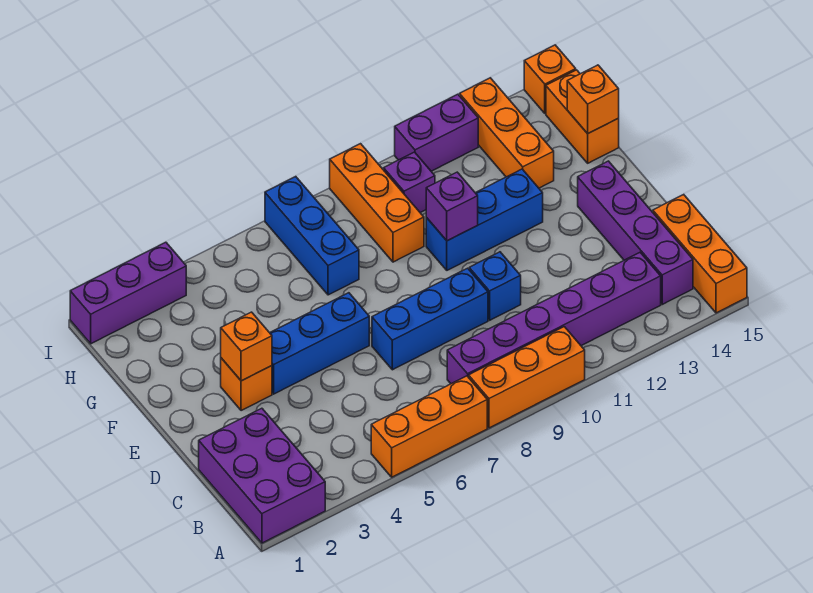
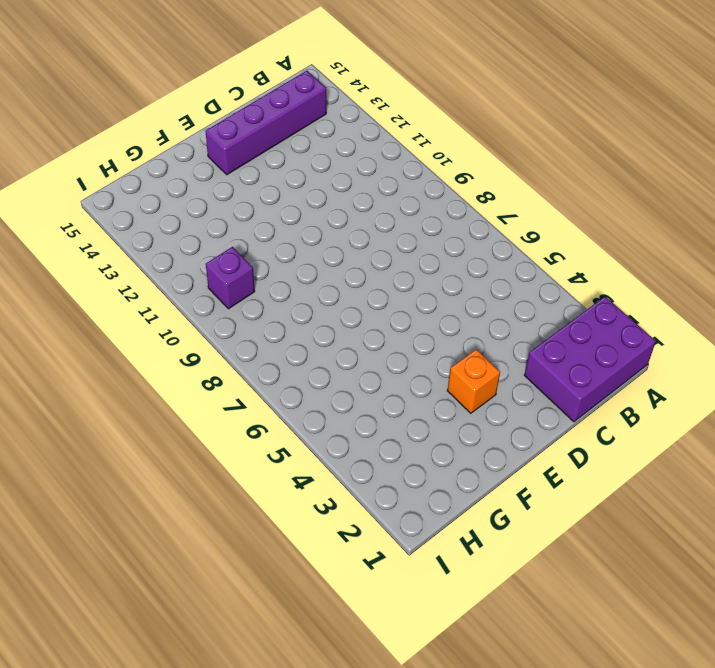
none -> orange brick A5:A7 level 1
none -> orange brick A8:A10 level 1
none -> orange brick A15:C15 level 1

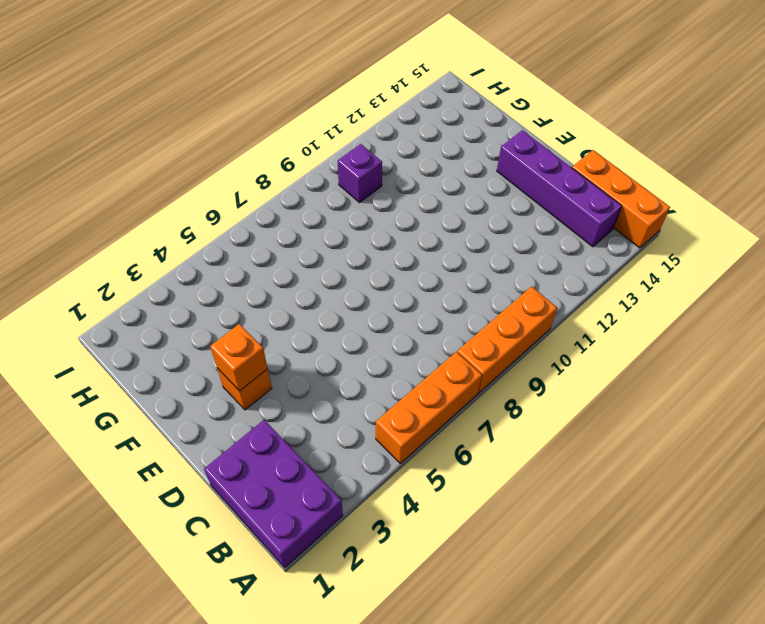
none -> purple brick B8:B13 level 1
none -> blue brick D7:D9 level 1
none -> blue brick D10 level 1

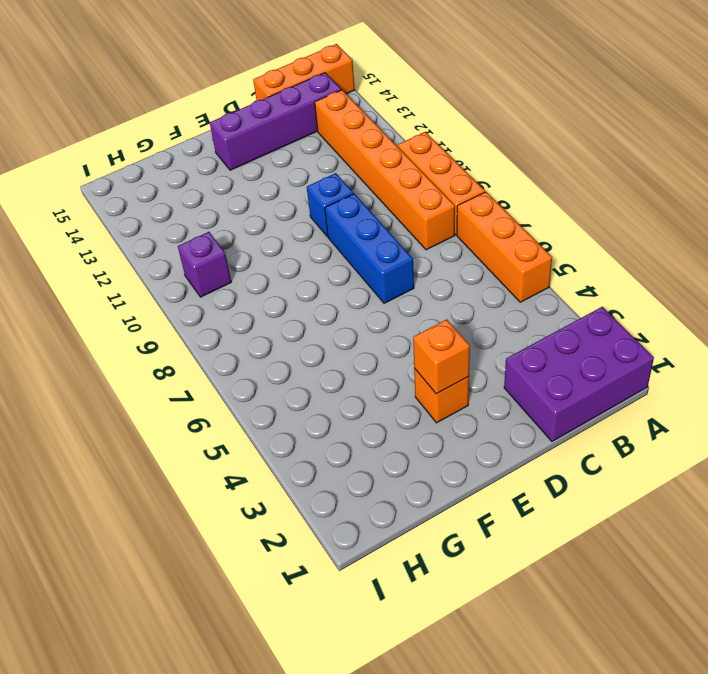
orange brick B8:B13 level 1 -> purple brick B8:B13 level 1
none -> blue brick E4:E6 level 1
none -> blue brick F10:F12 level 1
none -> blue brick G7:I7 level 1

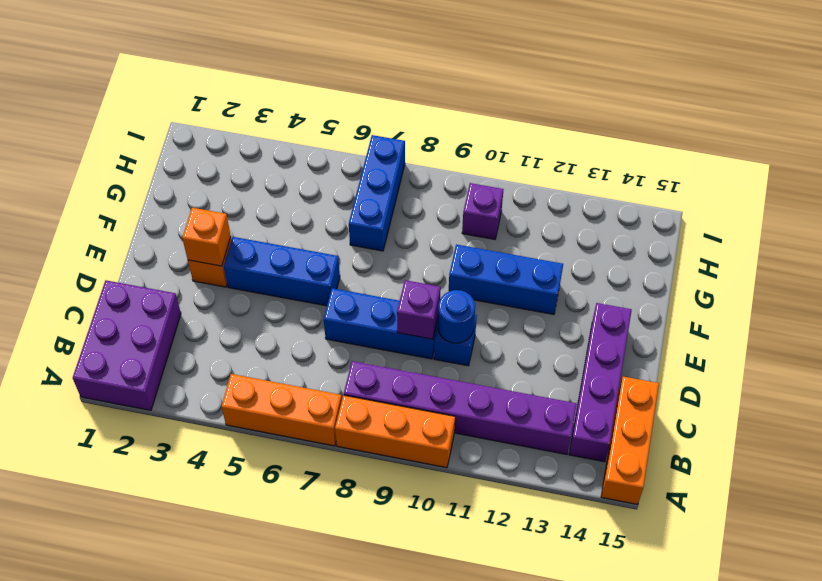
purple brick D9 level 2 -> purple brick F10 level 2
blue round brick D10 level 2 -> none
none -> orange brick G9:I9 level 1
none -> orange brick G13:I13 level 1
none -> orange brick G15:H15 level 1

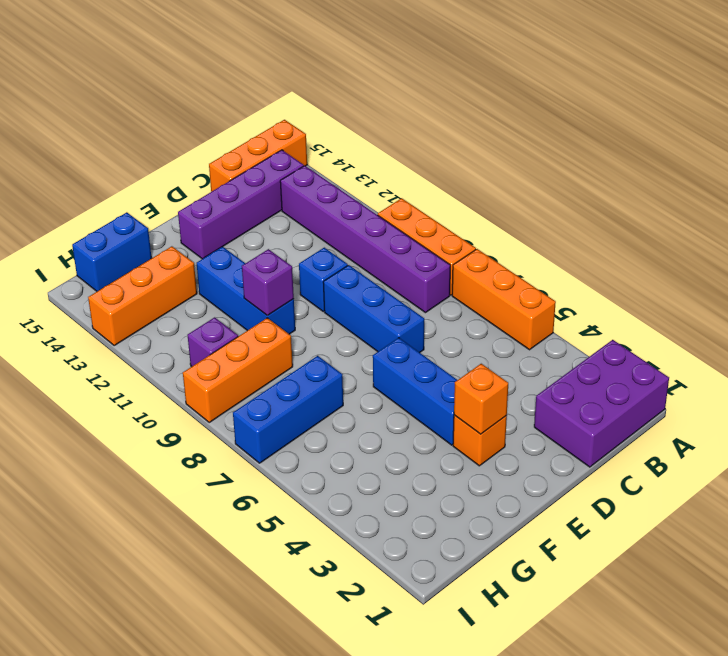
blue brick G15:H15 level 1 -> orange brick G15:H15 level 1
none -> purple brick I1:I3 level 1
none -> purple brick I11:I12 level 1
none -> orange brick I15 level 1

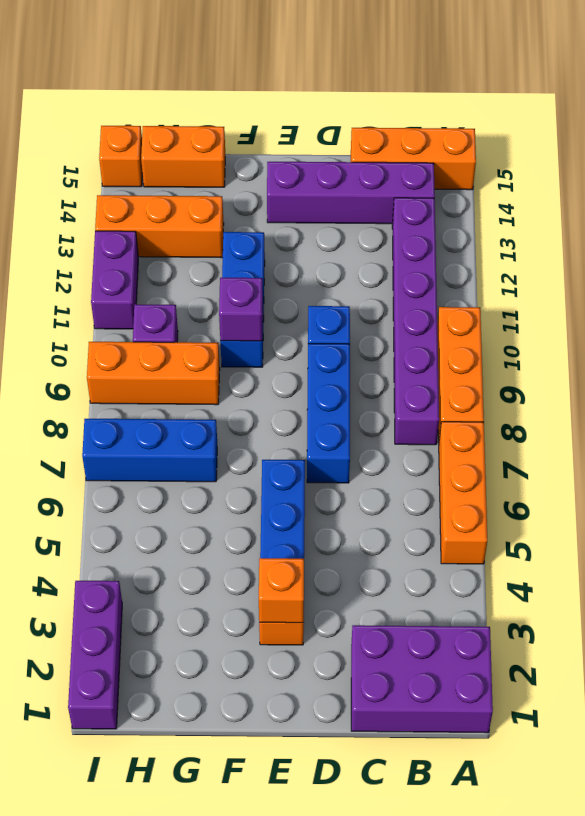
none -> orange brick G15 level 2

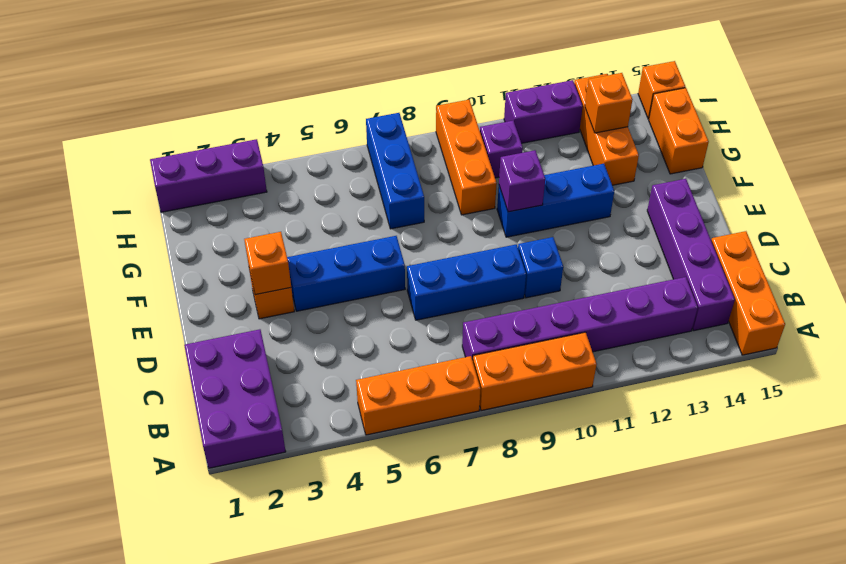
orange brick H13 level 2 -> orange brick G15 level 2

